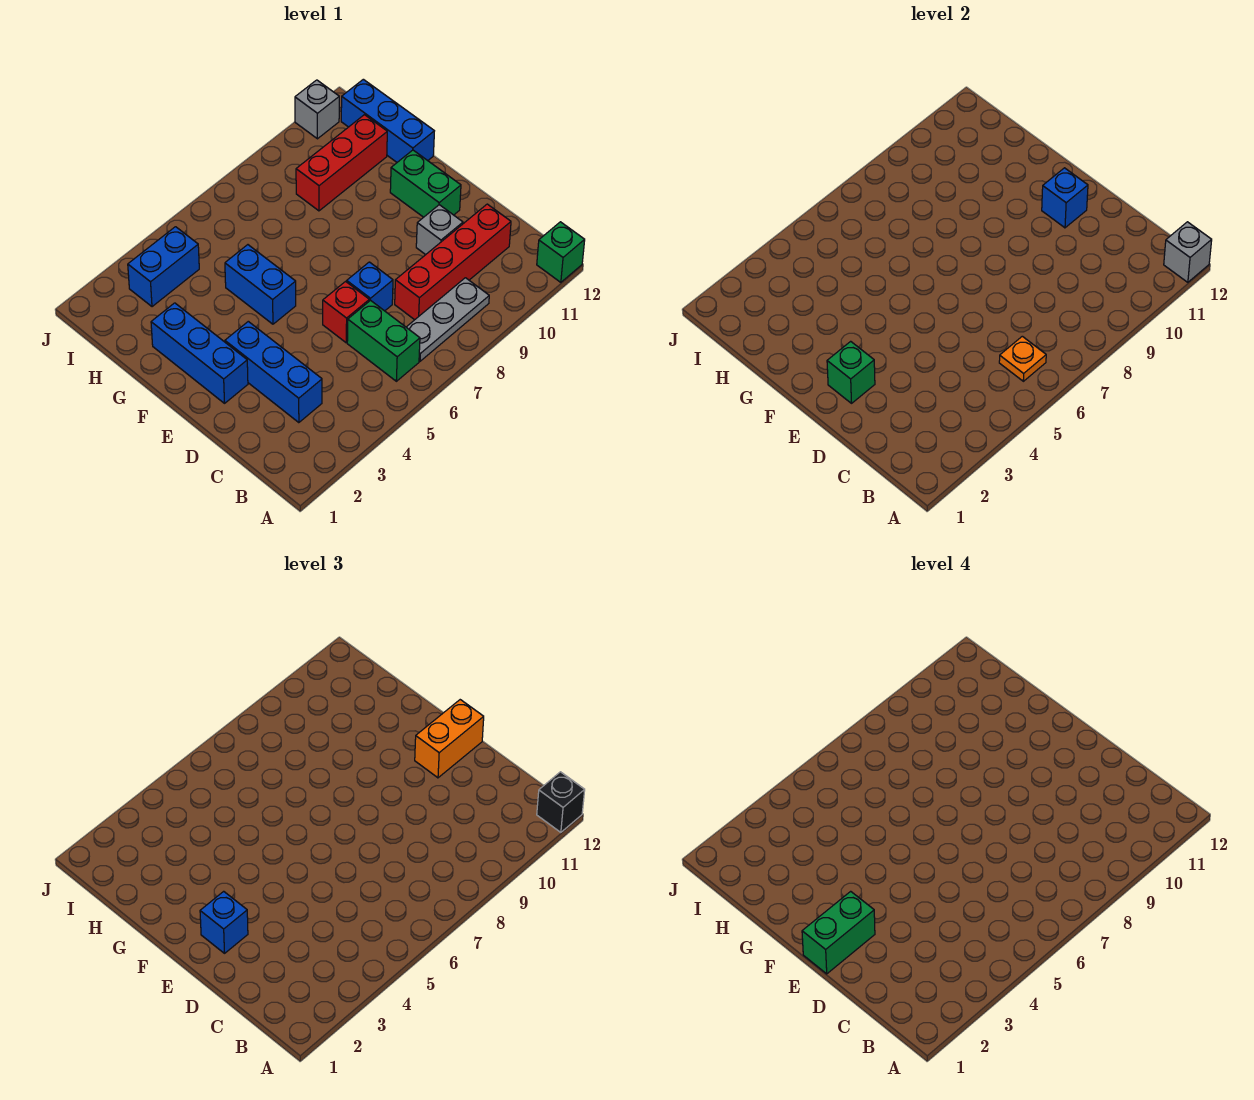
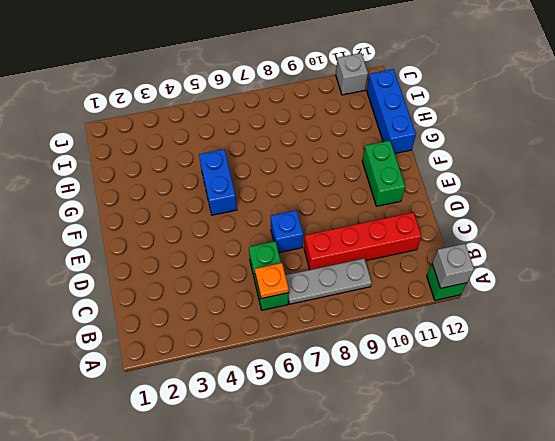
none -> blue brick C3:E3 level 1
none -> red brick D6 level 1
none -> grey brick D10 level 1

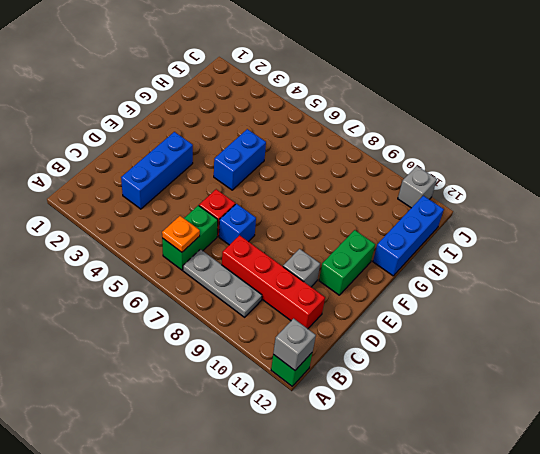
none -> blue brick E2:G2 level 1
none -> red brick H9:H11 level 1
none -> blue brick I3:I4 level 1

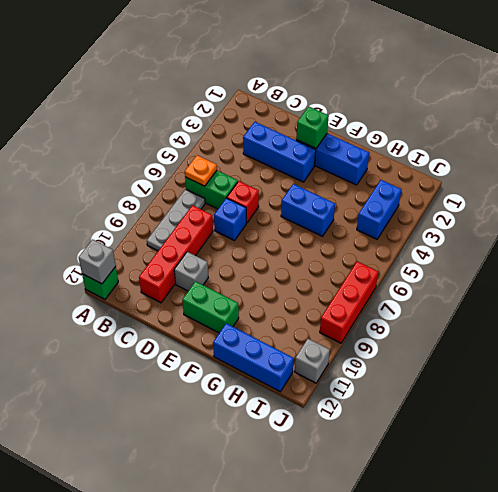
red brick J7:J9 level 1 -> red brick H9:H11 level 1
none -> blue brick E11 level 2
none -> black brick A12 level 3
none -> blue brick E2 level 3

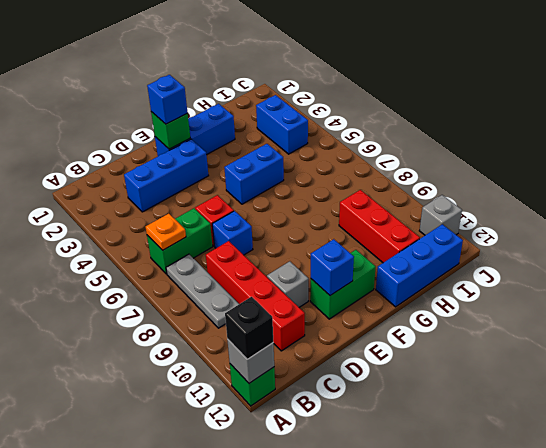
none -> orange brick E11:E12 level 3
none -> green brick E1:E2 level 4

